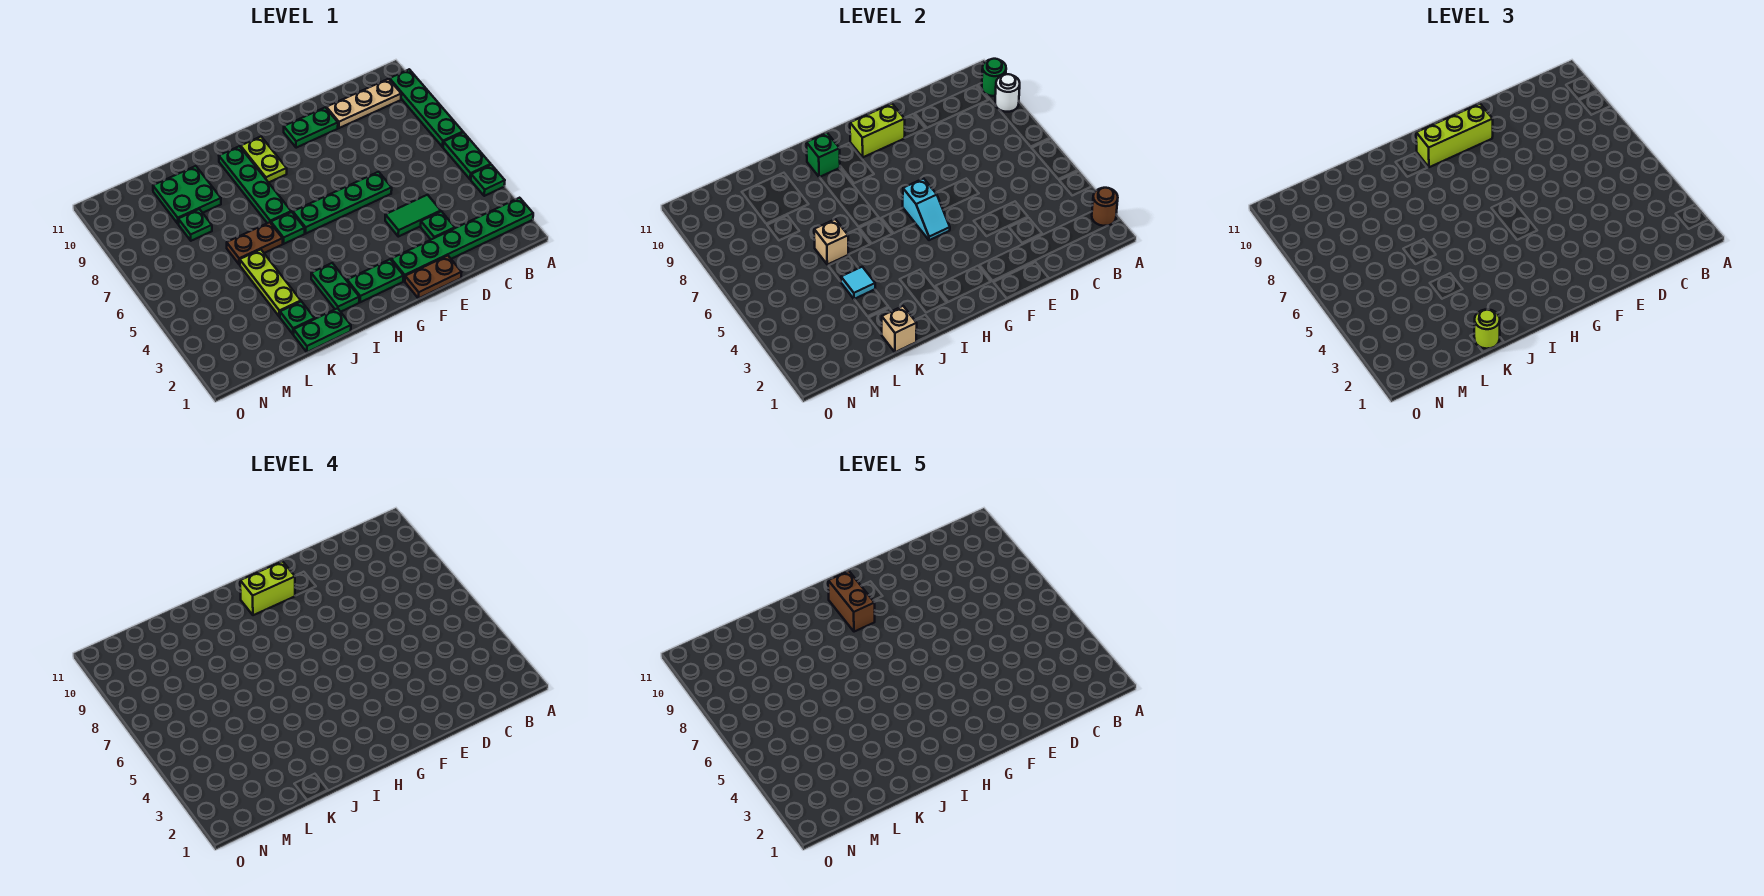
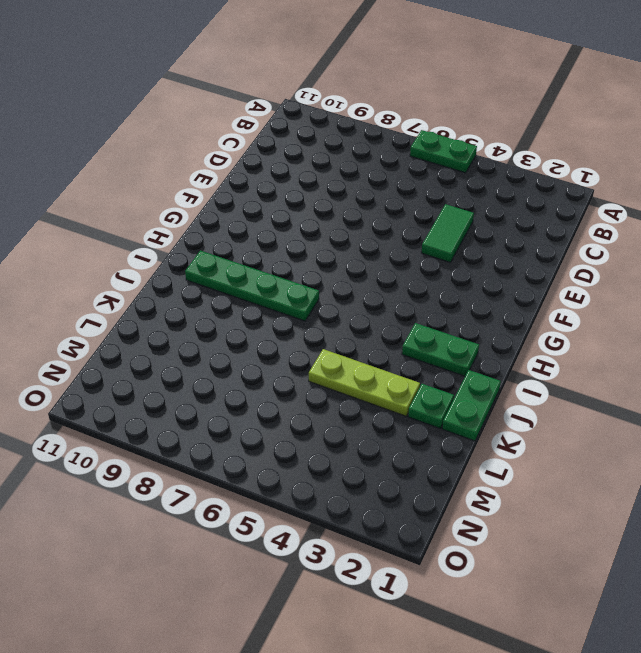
none -> green plate A2:F2 level 1
none -> green plate A4 level 1
none -> green plate A7:A10 level 1
none -> tan plate B10:D10 level 1

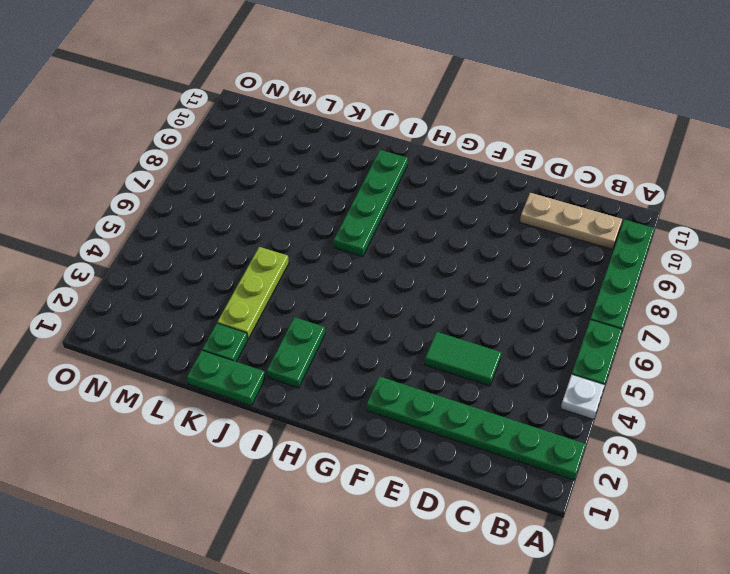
white plate A4 level 1 -> green plate A4 level 1
none -> green plate D3 level 1
none -> brown plate E1:F1 level 1
none -> green plate E6:H6 level 1
none -> green plate E10:F10 level 1

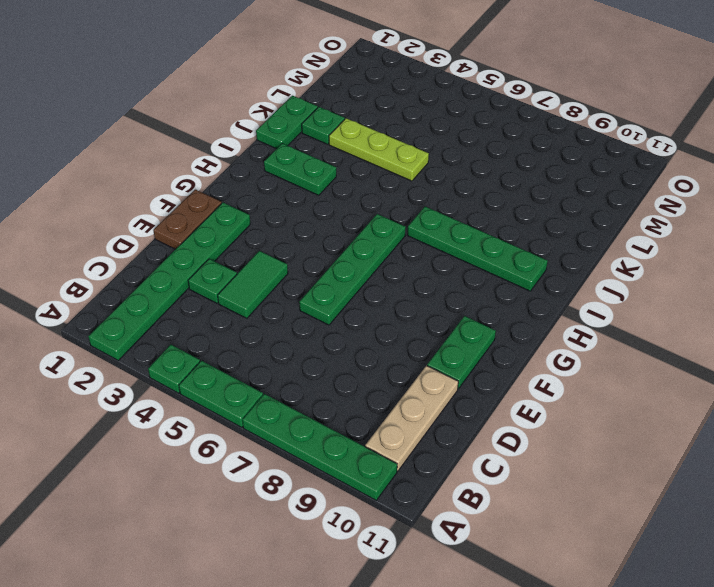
none -> green plate G2:H2 level 1
none -> lime plate H9:H10 level 1
none -> green plate I6 level 1
none -> brown plate J6:K6 level 1

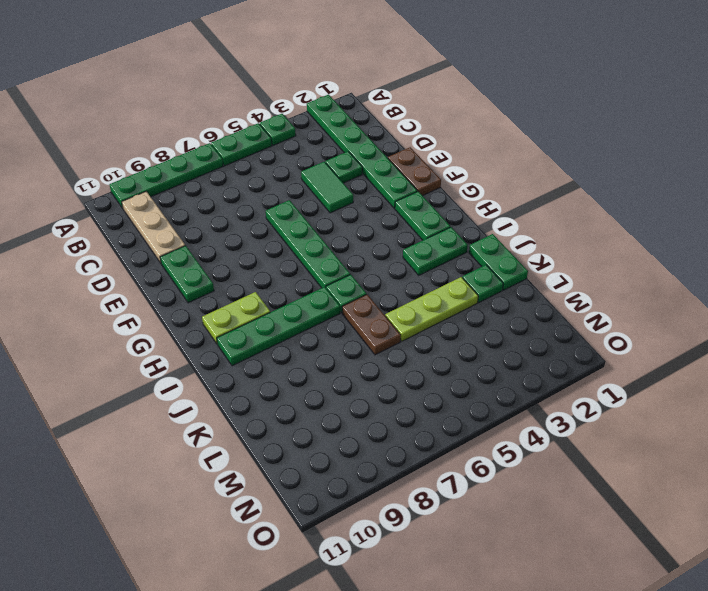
none -> green plate K9:L10 level 1
none -> green plate L8 level 1
none -> brown round brick A2 level 2
none -> white round brick A9 level 2

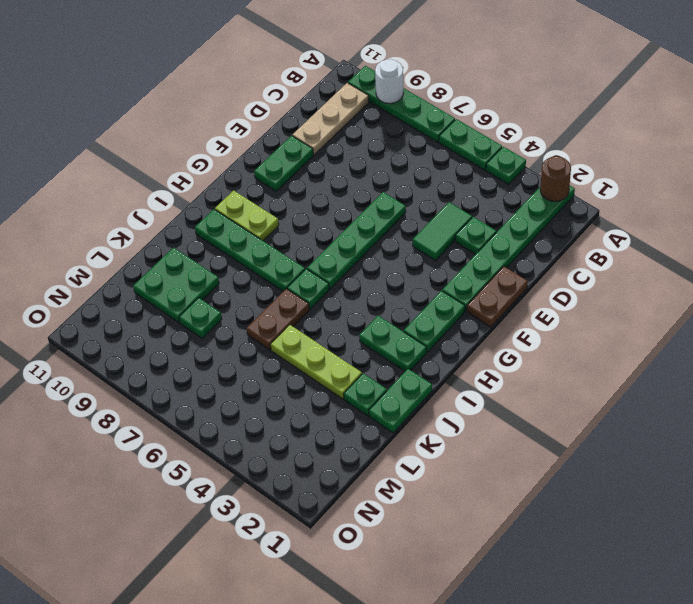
none -> green round brick A10 level 2
none -> lime brick F10:G10 level 2
none -> cyan slope G5:G6 level 2 top 6
none -> green brick I10 level 2

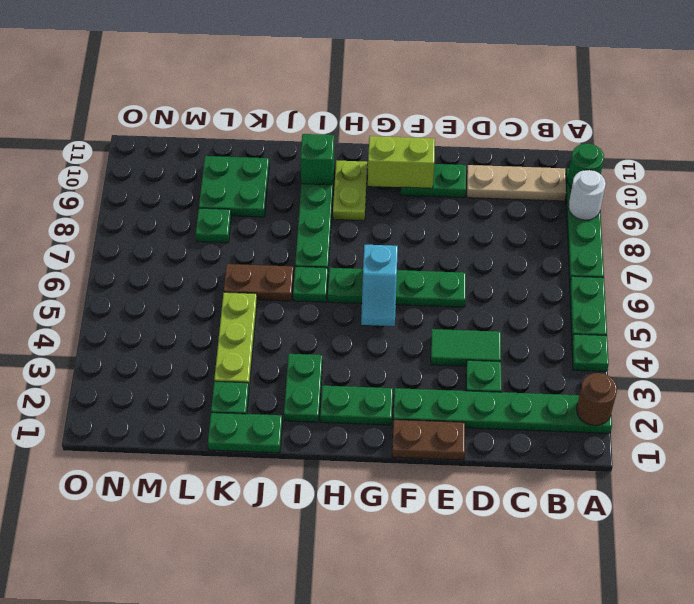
none -> tan brick K1 level 2
none -> cyan tile K4 level 2
none -> tan brick K6 level 2
none -> lime brick F10:H10 level 3

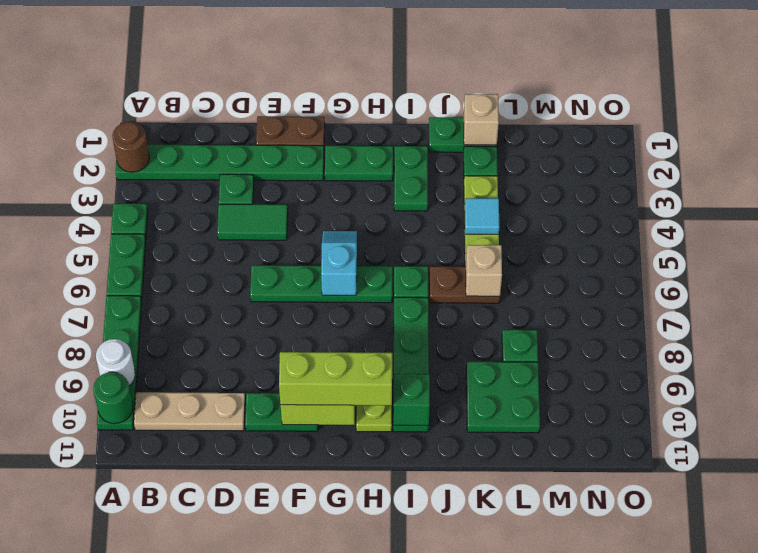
none -> lime round brick K1 level 3
none -> lime brick G10:H10 level 4
none -> brown brick H9:H10 level 5

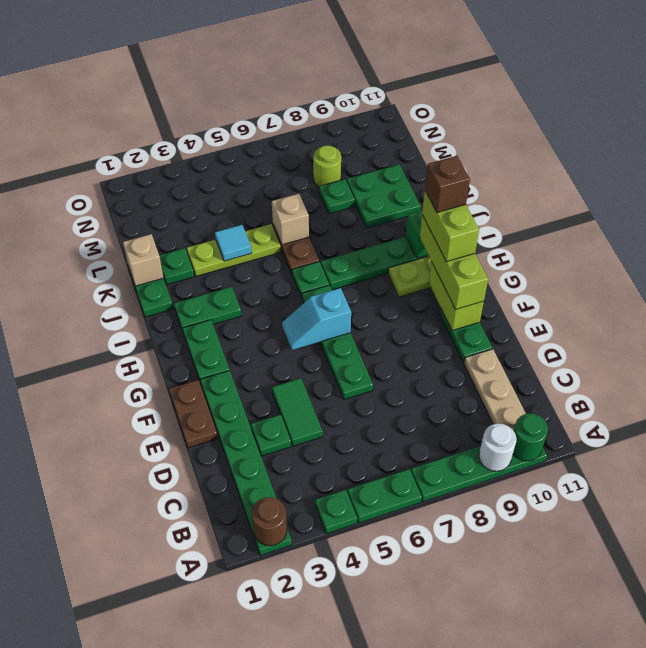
brown brick H10 level 5 -> brown brick H9:H10 level 5
lime round brick M8 level 1 -> lime round brick K1 level 3

